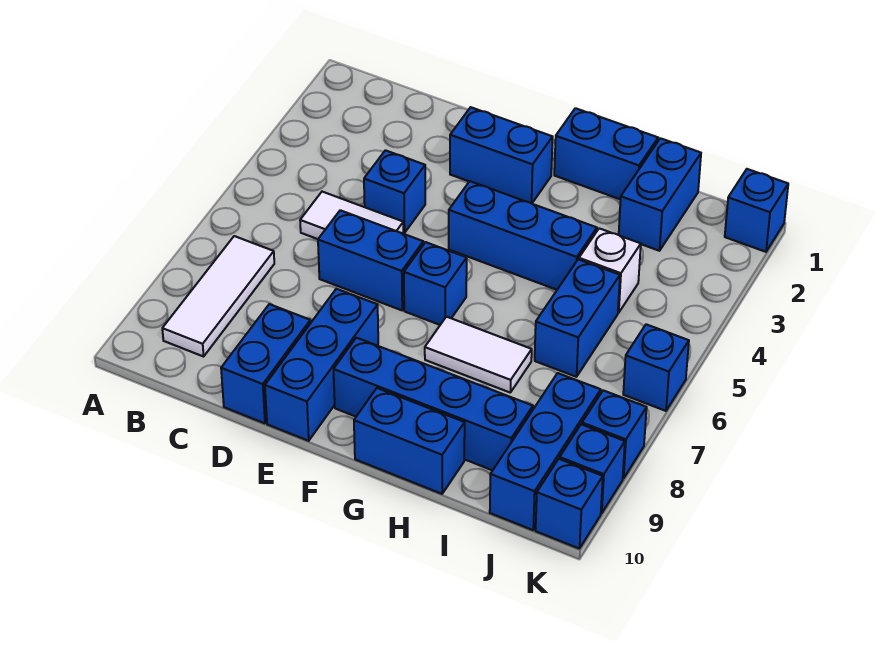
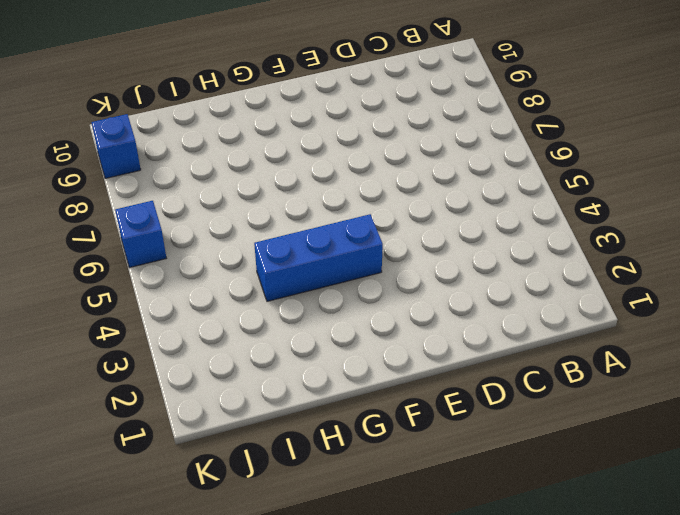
none -> white tile B7:B9 level 1
none -> white tile C5:D5 level 1
none -> blue brick D4 level 1

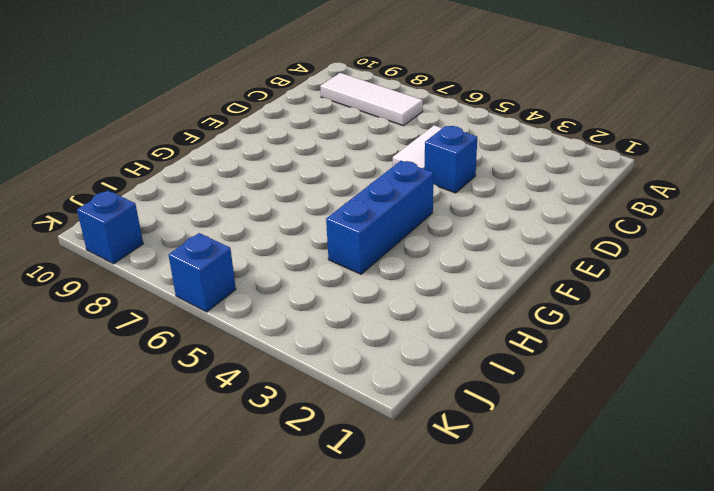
none -> blue brick D6:E6 level 1
none -> blue brick D9:D10 level 1
none -> blue brick E2:F2 level 1

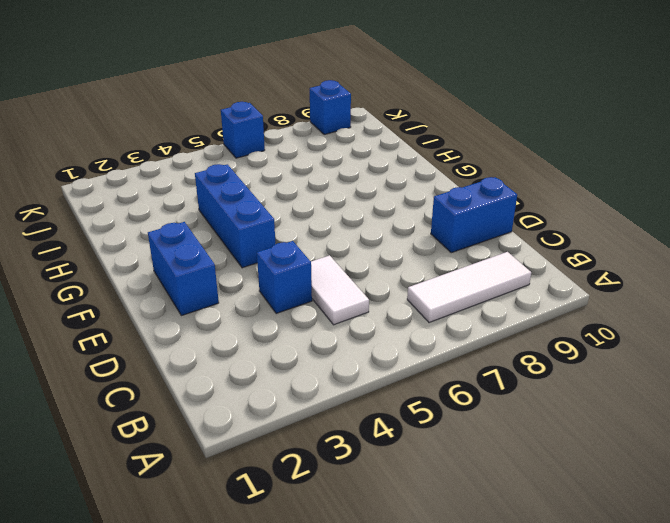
none -> blue brick D6:E6 level 1
none -> blue brick E8:E10 level 1
none -> blue brick F6 level 1

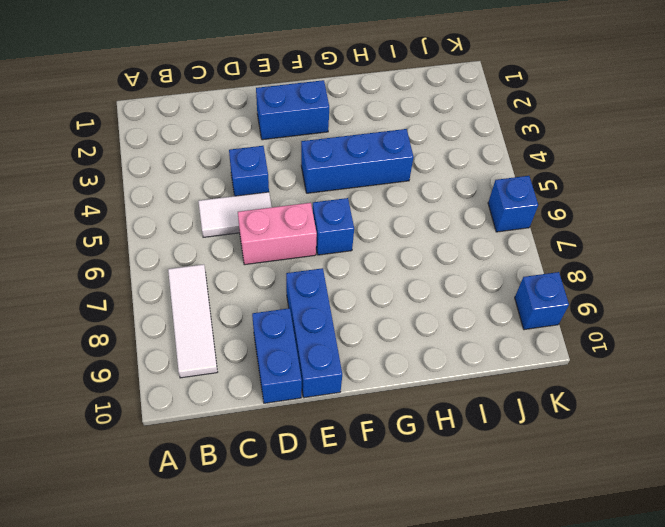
pink brick D6:E6 level 1 -> blue brick D6:E6 level 1
none -> blue brick F9:I9 level 1
none -> blue brick G1:H1 level 1
none -> white tile G7:H7 level 1

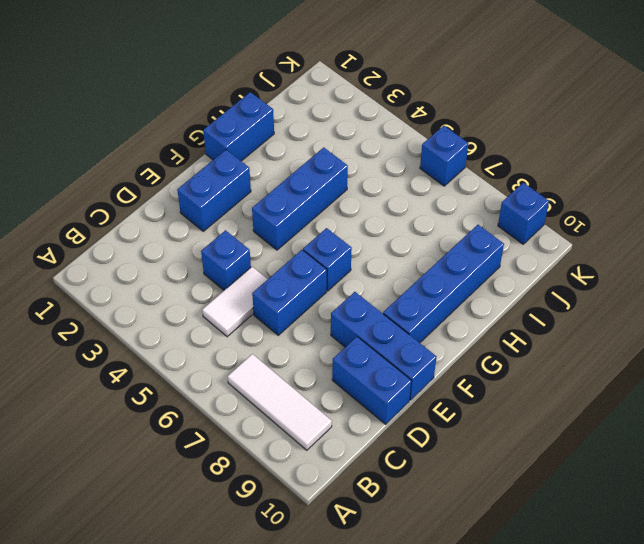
none -> white tile G7:H7 level 1
none -> blue brick G10:H10 level 1
none -> blue brick I1:I2 level 1

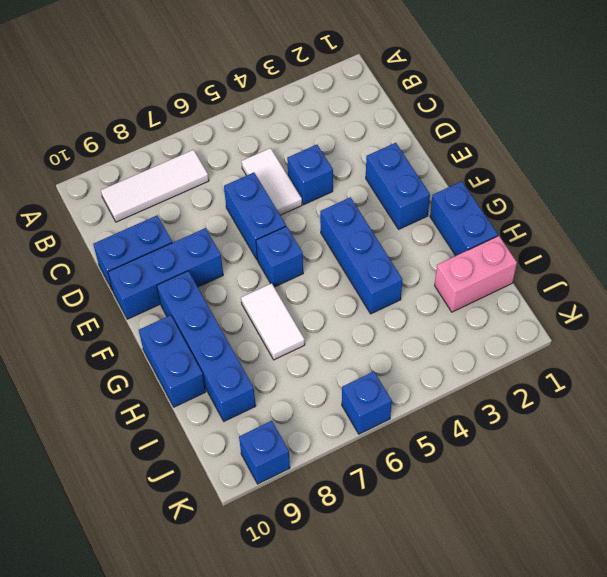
pink brick I1:I2 level 1 -> blue brick I1:I2 level 1
none -> white brick I4 level 1
none -> blue brick I5:I6 level 1
none -> blue brick J8:J10 level 1

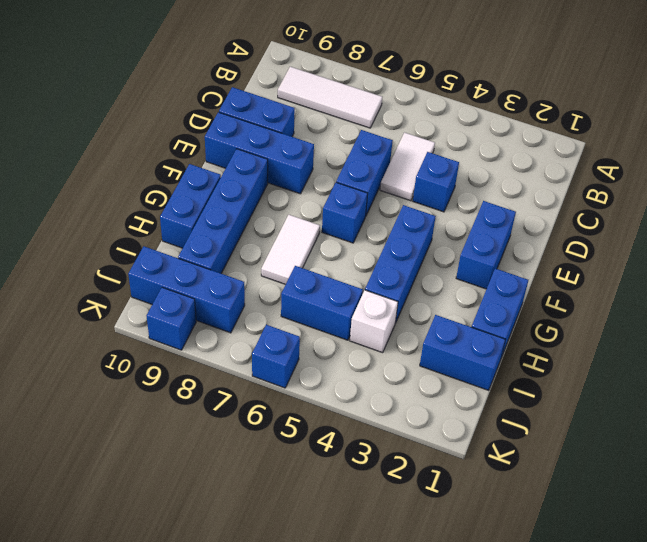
none -> blue brick K1 level 1
none -> blue brick K8 level 1
none -> blue brick K10 level 1

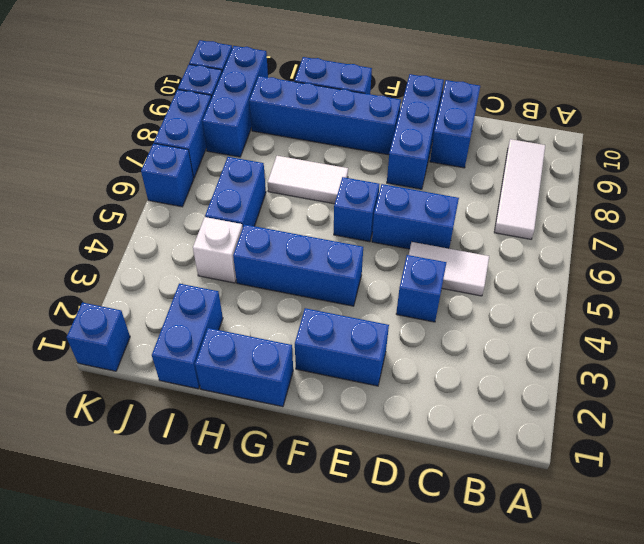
blue brick K7:K8 level 1 -> blue brick K8 level 1

